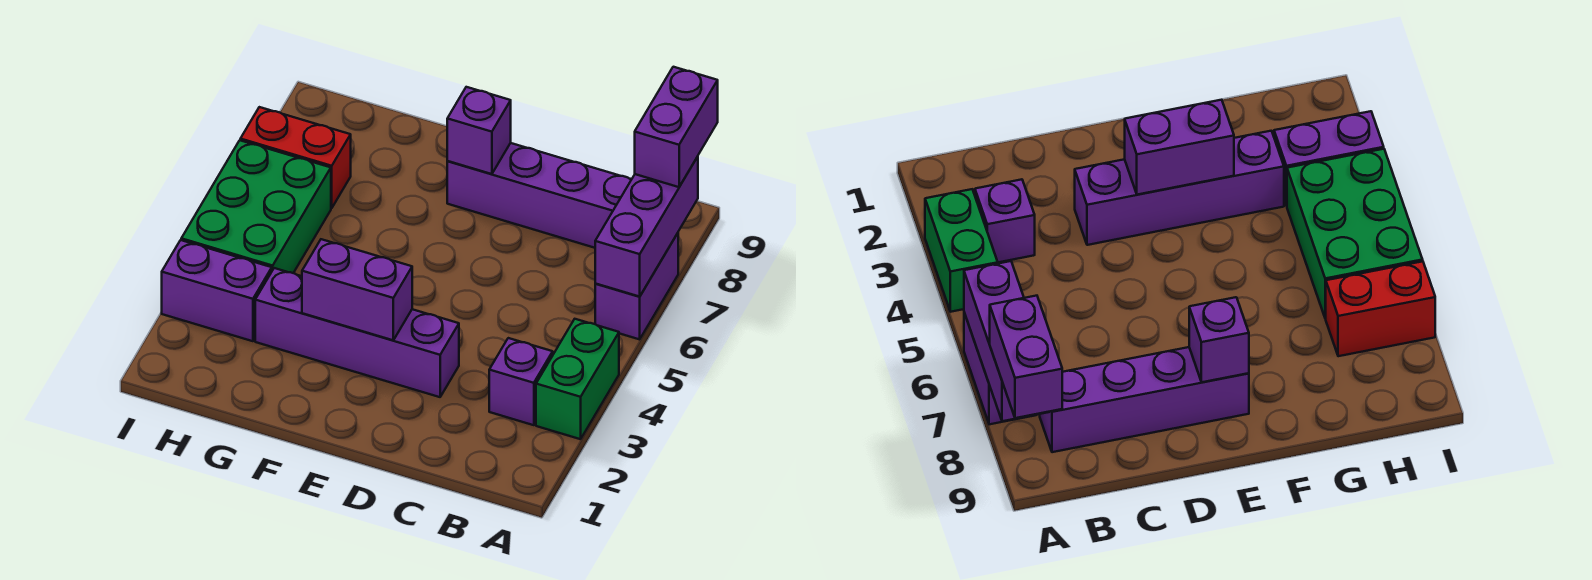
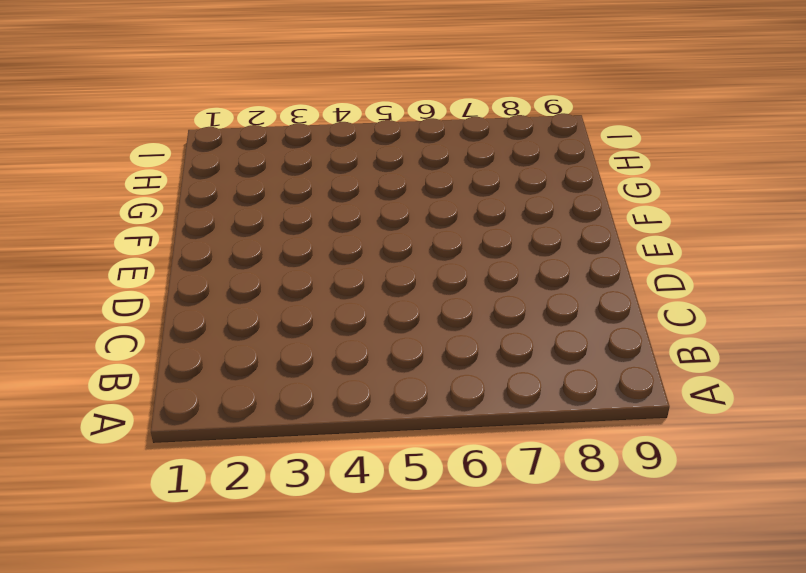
none -> green brick A3:A4 level 1
none -> purple brick A6:A7 level 1
none -> purple brick B3 level 1

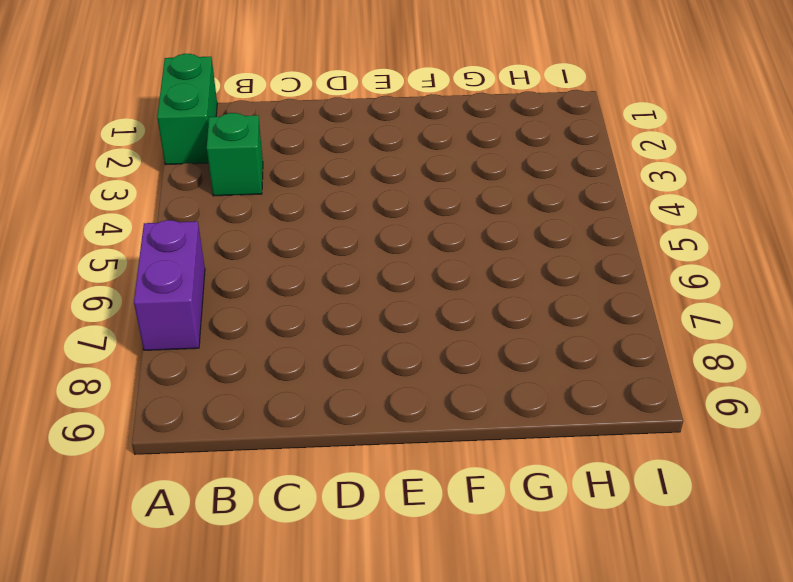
green brick A1:A2 level 1 -> green brick A3:A4 level 1
green brick B3 level 1 -> purple brick B3 level 1
none -> purple brick B8:E8 level 1
none -> purple brick D3:G3 level 1
none -> purple brick H3:I3 level 1

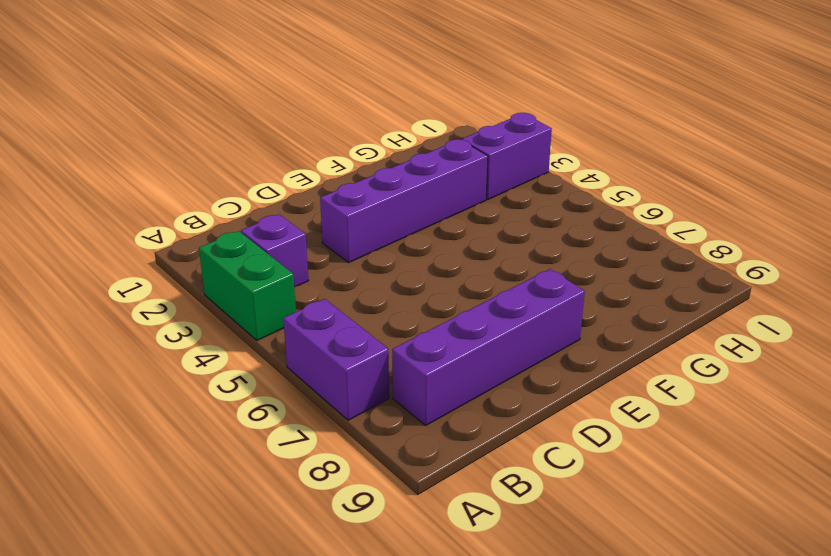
none -> green brick H4:I6 level 1
none -> red brick H7:I7 level 1
none -> purple brick A6:A8 level 2

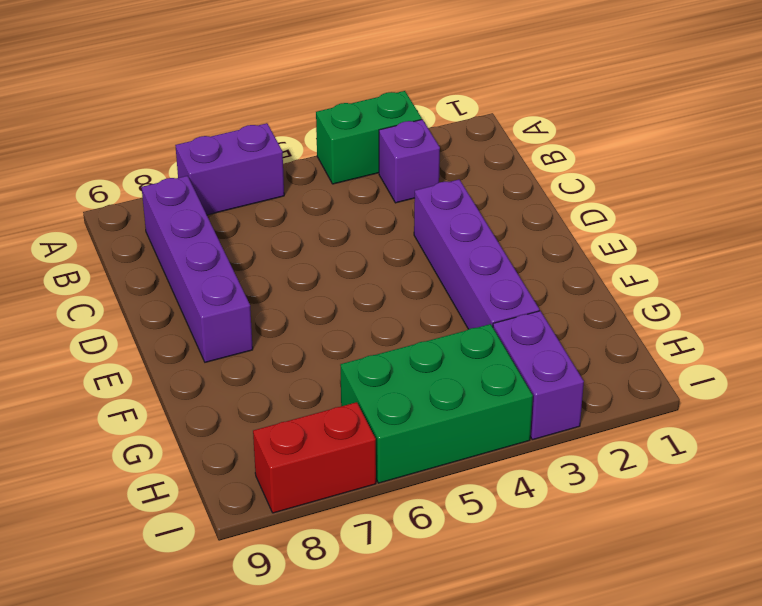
red brick I7:I8 level 1 -> red brick H7:I7 level 1
none -> purple brick A6:A8 level 2
none -> purple brick E3:F3 level 2
none -> purple brick E8 level 2

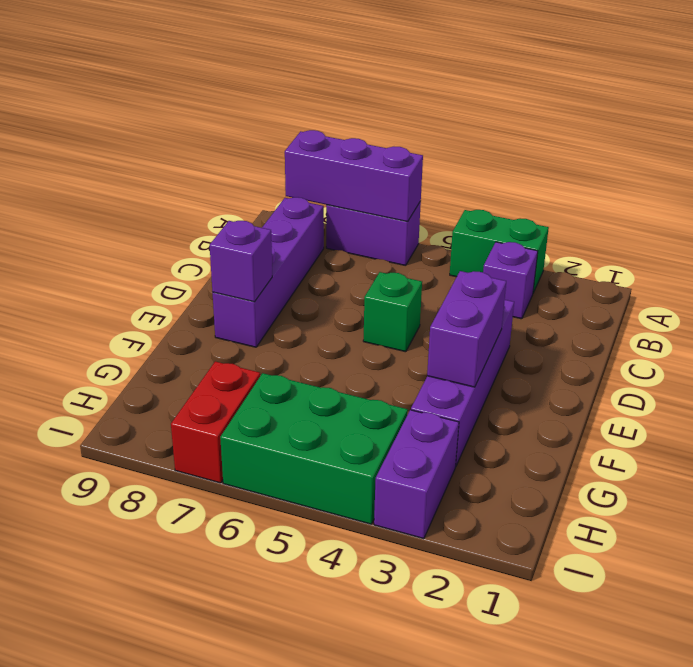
green brick D5 level 1 -> none
none -> purple brick A8:A9 level 3

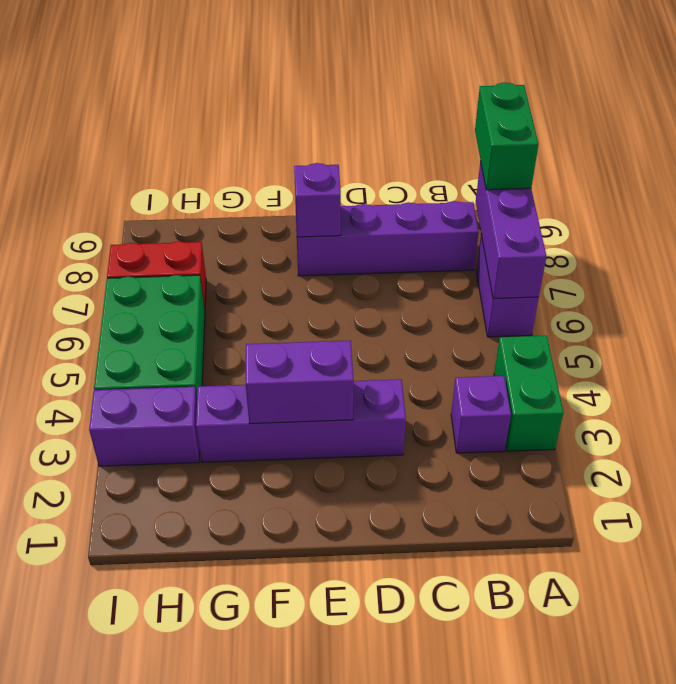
green brick A8:A9 level 3 -> purple brick A8:A9 level 3

